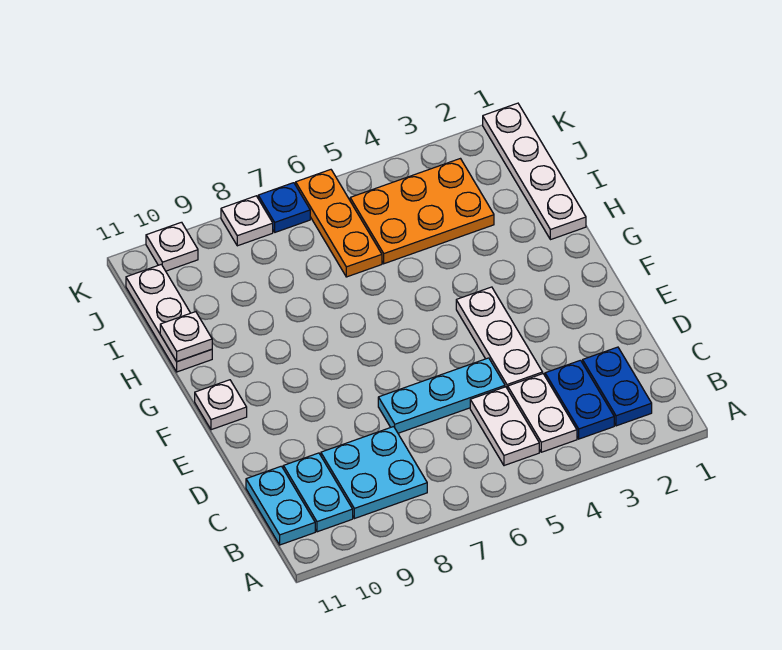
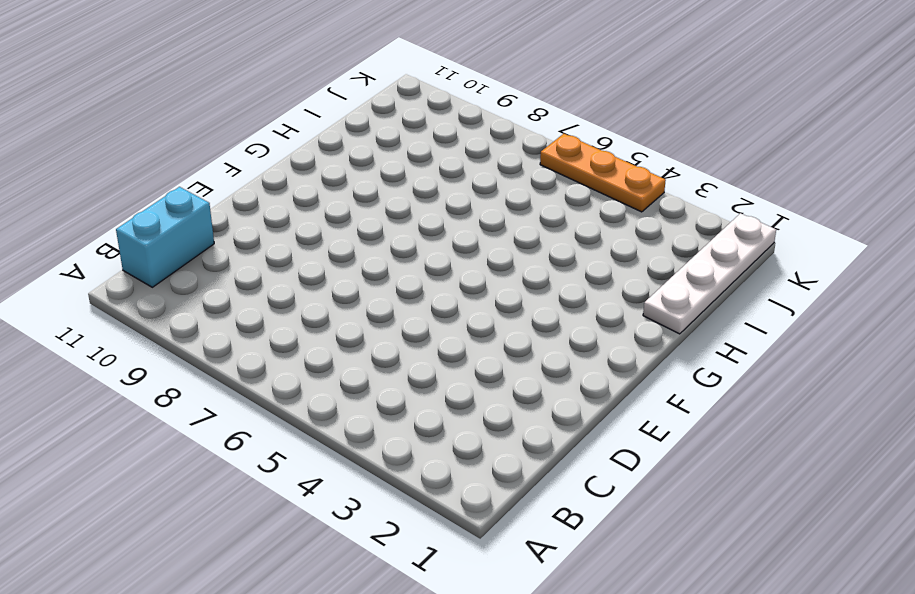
cyan brick B11:C11 level 1 -> cyan plate B11:C11 level 1
orange plate K4:K6 level 1 -> orange plate I6:K6 level 1
none -> blue plate B2:C2 level 1
none -> blue plate B3:C3 level 1
none -> white plate B4:C4 level 1

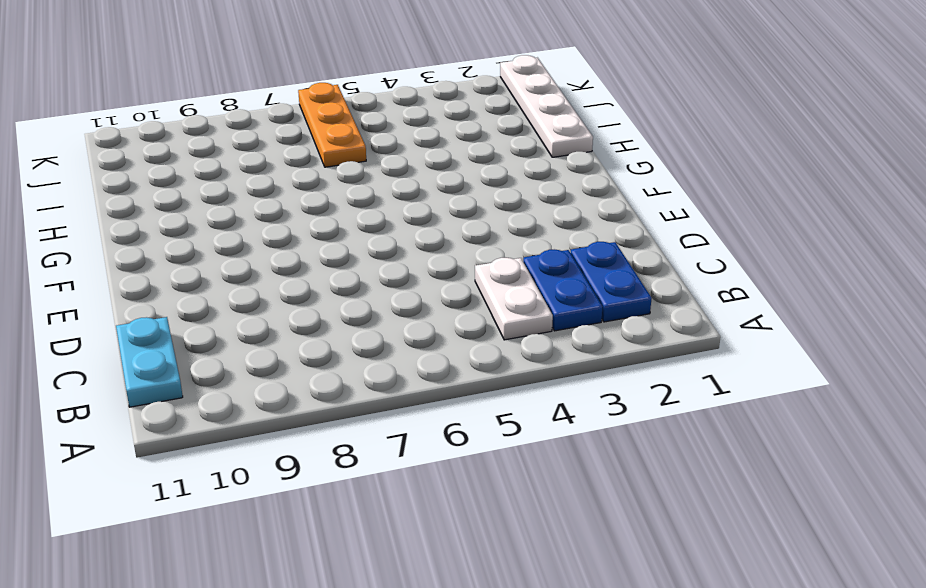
none -> white plate B5:C5 level 1
none -> cyan plate B8:C9 level 1
none -> cyan plate B10:C10 level 1

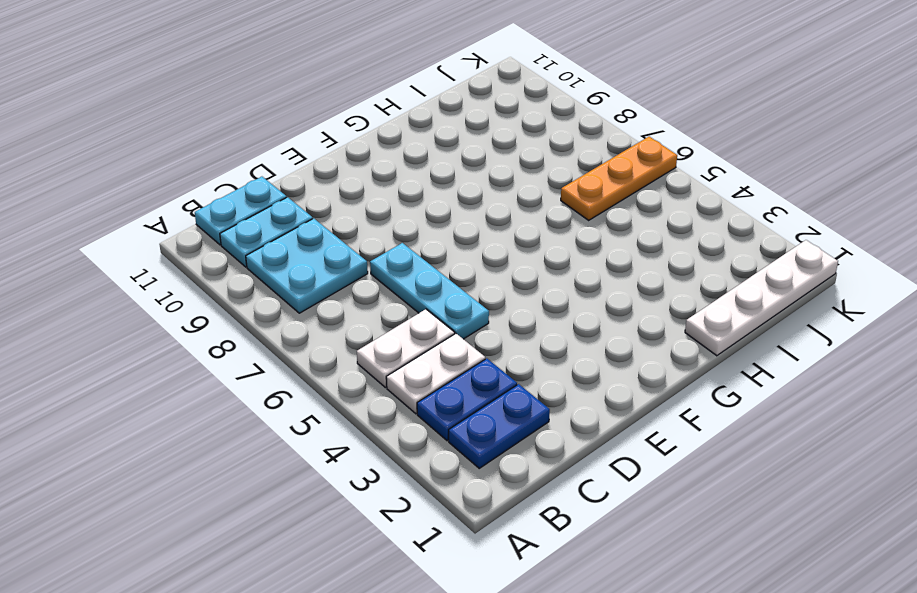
none -> white plate D4:F4 level 1
none -> white plate F11 level 1
none -> white plate H11:J11 level 1

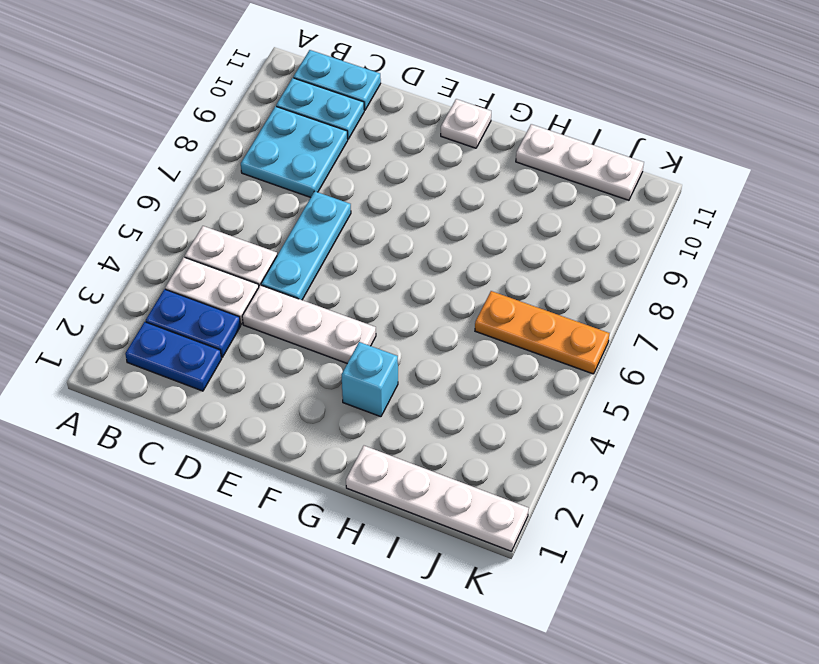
cyan brick G3 level 1 -> none
none -> orange plate I3:J5 level 1
none -> blue plate K7 level 1
none -> white plate K8 level 1

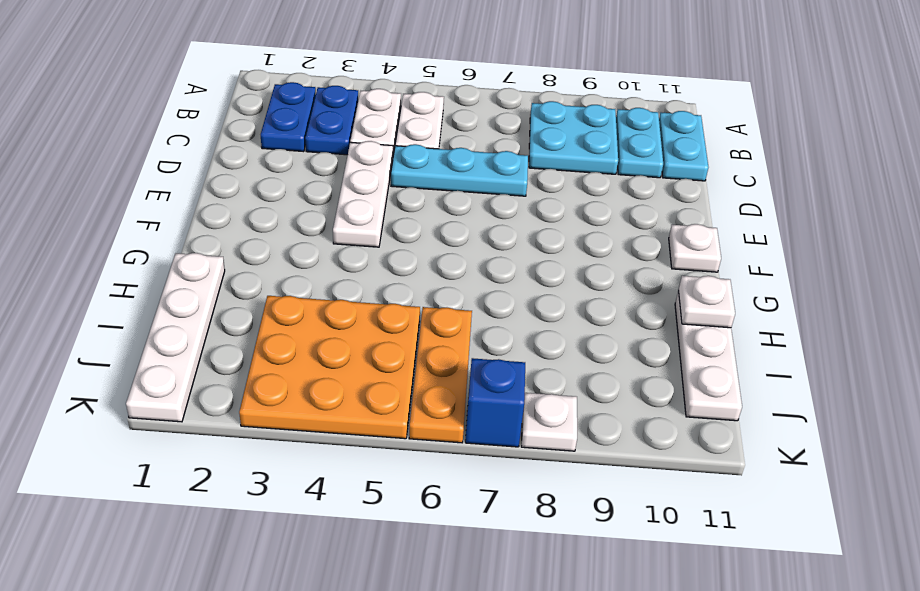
orange plate I3:K5 level 1 -> orange plate I3:J5 level 1
blue brick K7 level 1 -> blue plate K7 level 1
none -> white plate K10 level 1

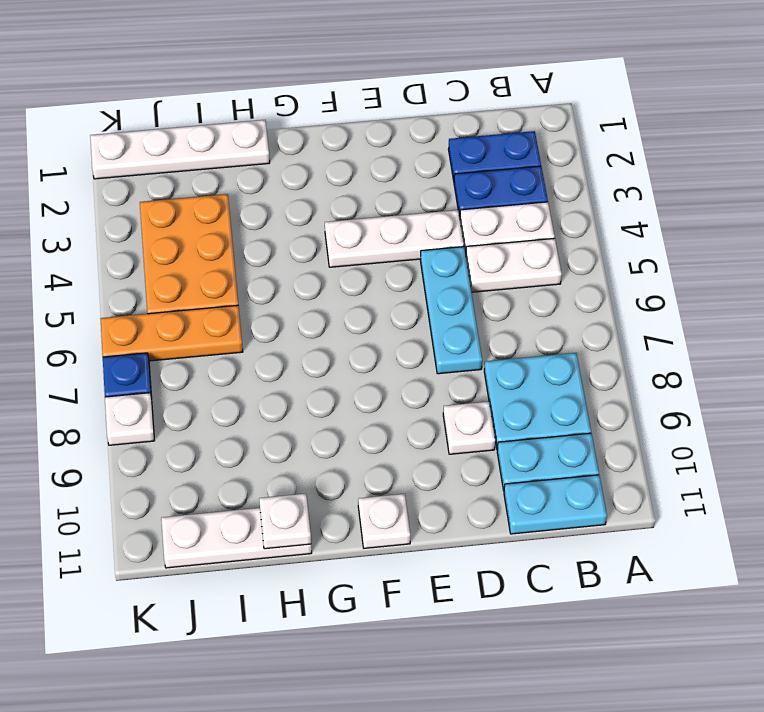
white plate D9 level 1 -> white plate K10 level 1

